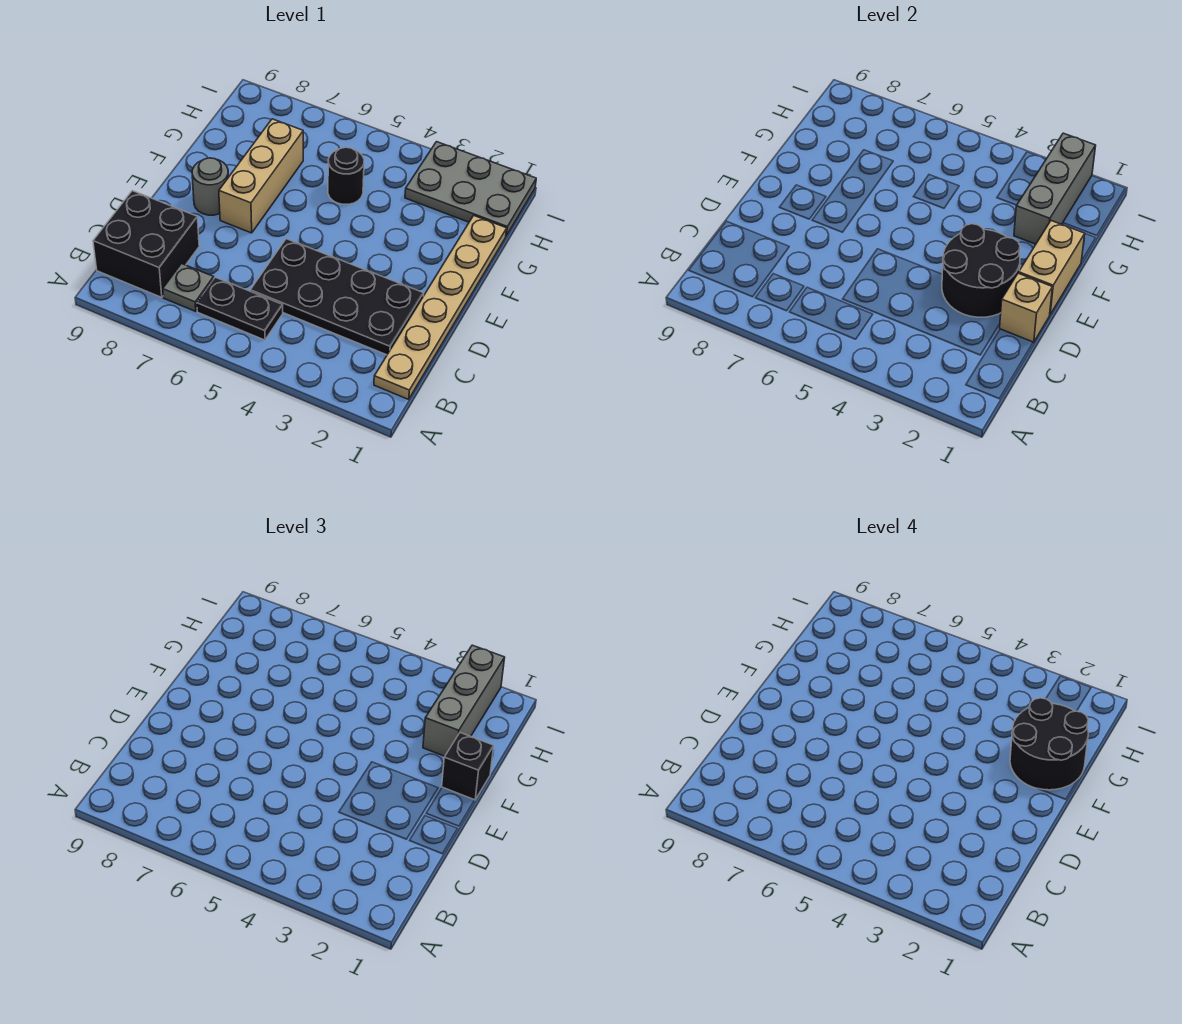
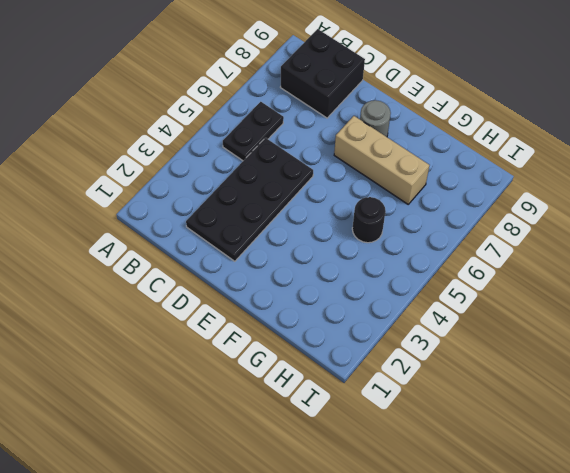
none -> tan plate B1:G1 level 1
none -> grey plate B7 level 1
none -> grey plate H1:I3 level 1

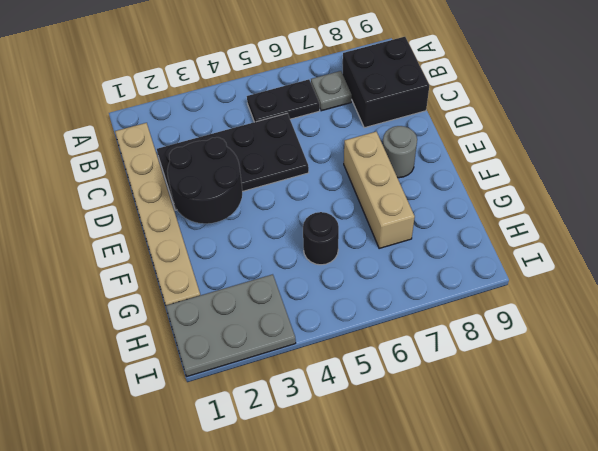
none -> tan brick D1 level 2
none -> tan brick E1:F1 level 2
none -> grey brick G2:I2 level 2

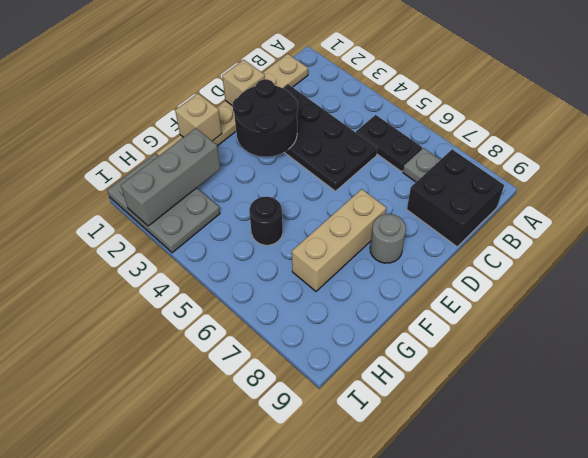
tan brick F1 level 2 -> tan brick E1:F1 level 2
none -> black brick F1 level 3
none -> grey brick G2:I2 level 3
none -> black round brick F1:G2 level 4

